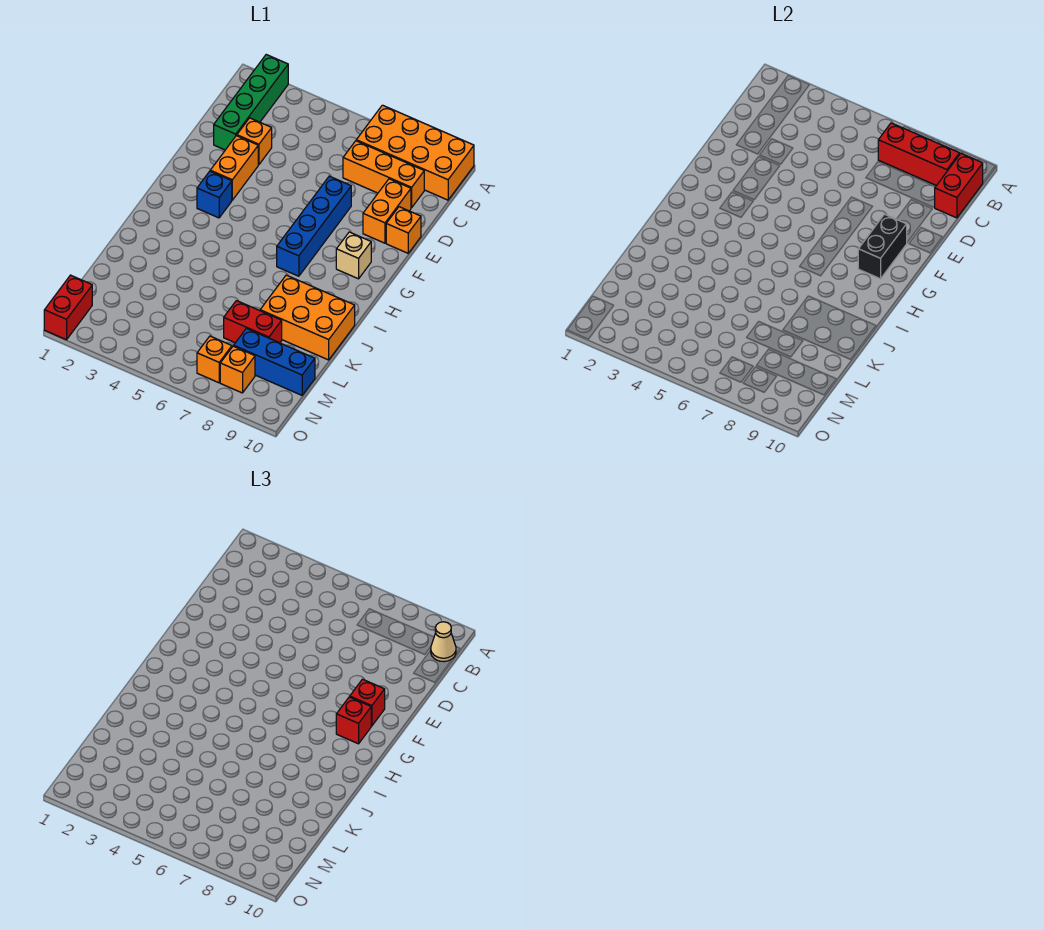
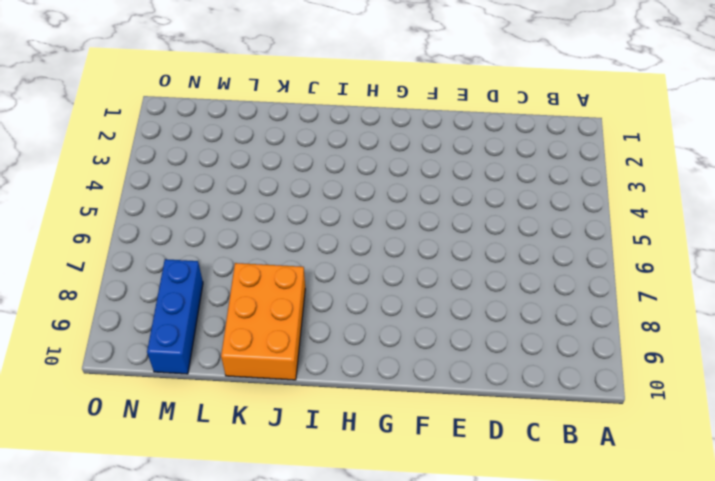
none -> green brick A2:D2 level 1
none -> orange brick A7:B10 level 1
none -> orange brick C7:C9 level 1

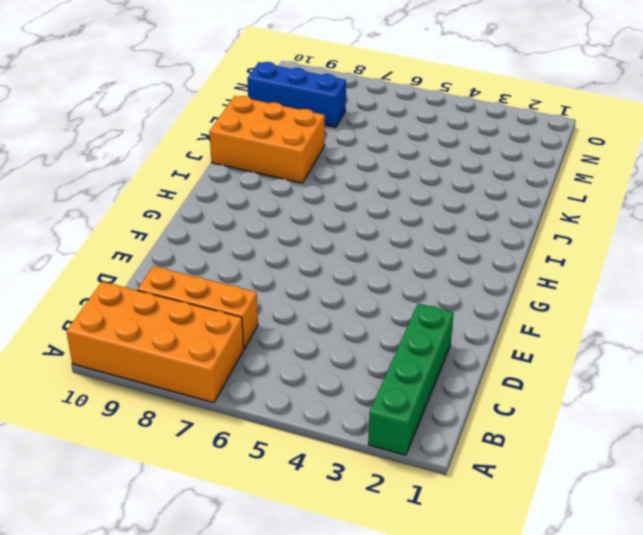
none -> orange brick D3 level 1
none -> orange brick D9:E9 level 1
none -> orange brick E3:F3 level 1

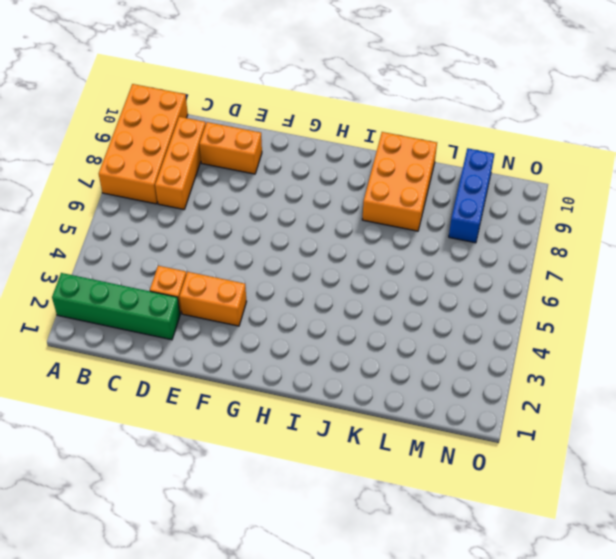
none -> blue brick E7:H7 level 1
none -> orange brick E10 level 1
none -> blue brick G3 level 1

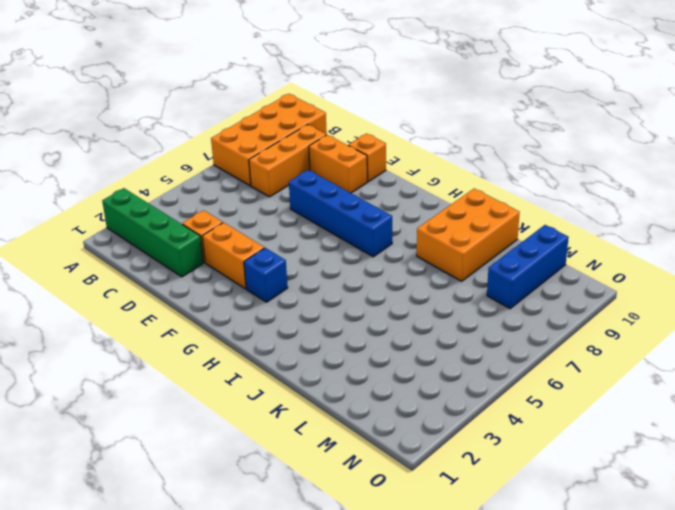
none -> tan brick G9 level 1
none -> red brick L7:L8 level 1
none -> red brick N1:O1 level 1

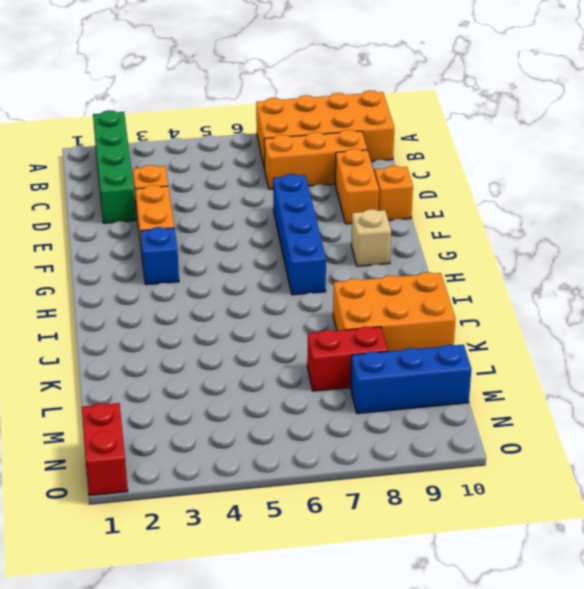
none -> orange brick N7 level 1
none -> orange brick N8 level 1
none -> red brick B7:B9 level 2

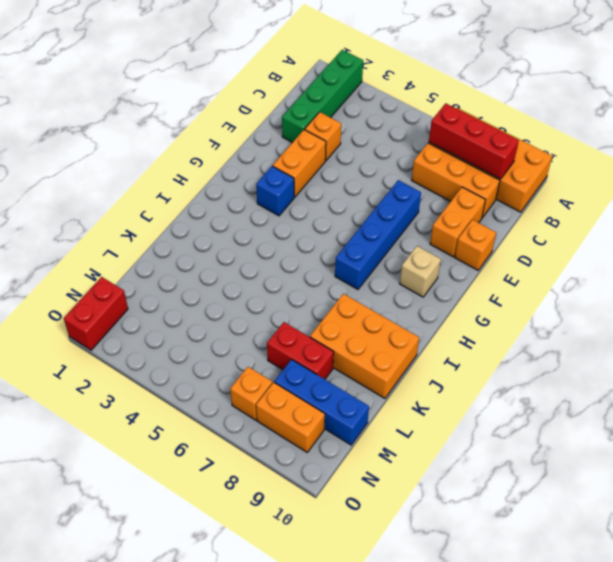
orange brick N8:N9 level 1 -> orange brick N8 level 1
none -> red brick B10:C10 level 2
none -> black brick F9:G9 level 2
none -> tan cone B10 level 3

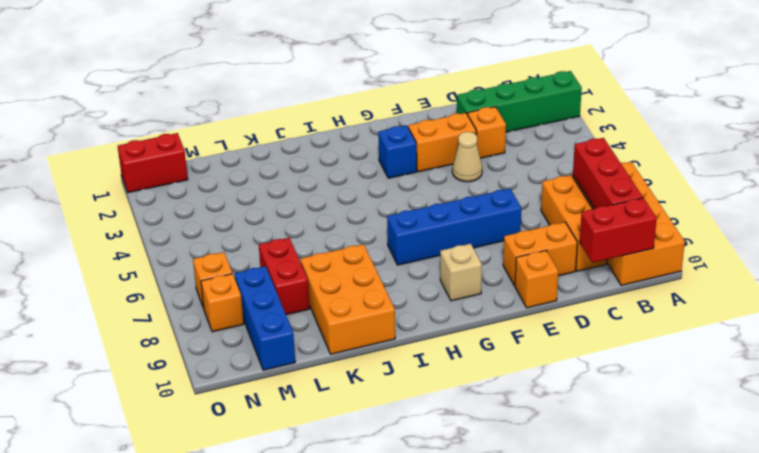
tan cone E4 level 1 -> tan cone B10 level 3
none -> black brick F9:G9 level 2
none -> red brick F9 level 3
none -> red brick G9 level 3

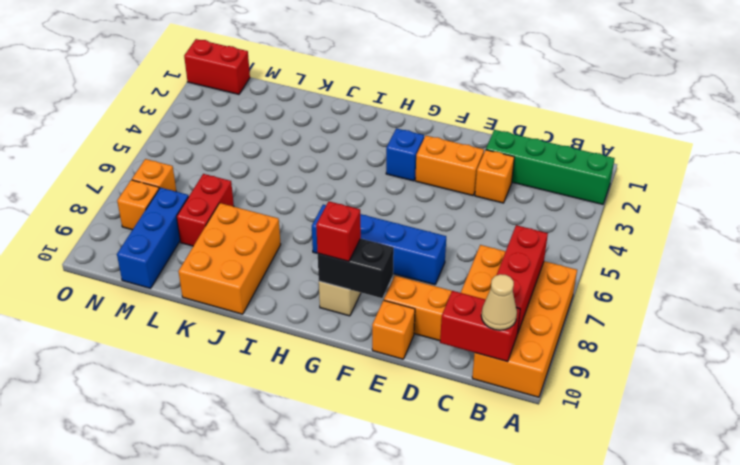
none -> red brick F9 level 3

